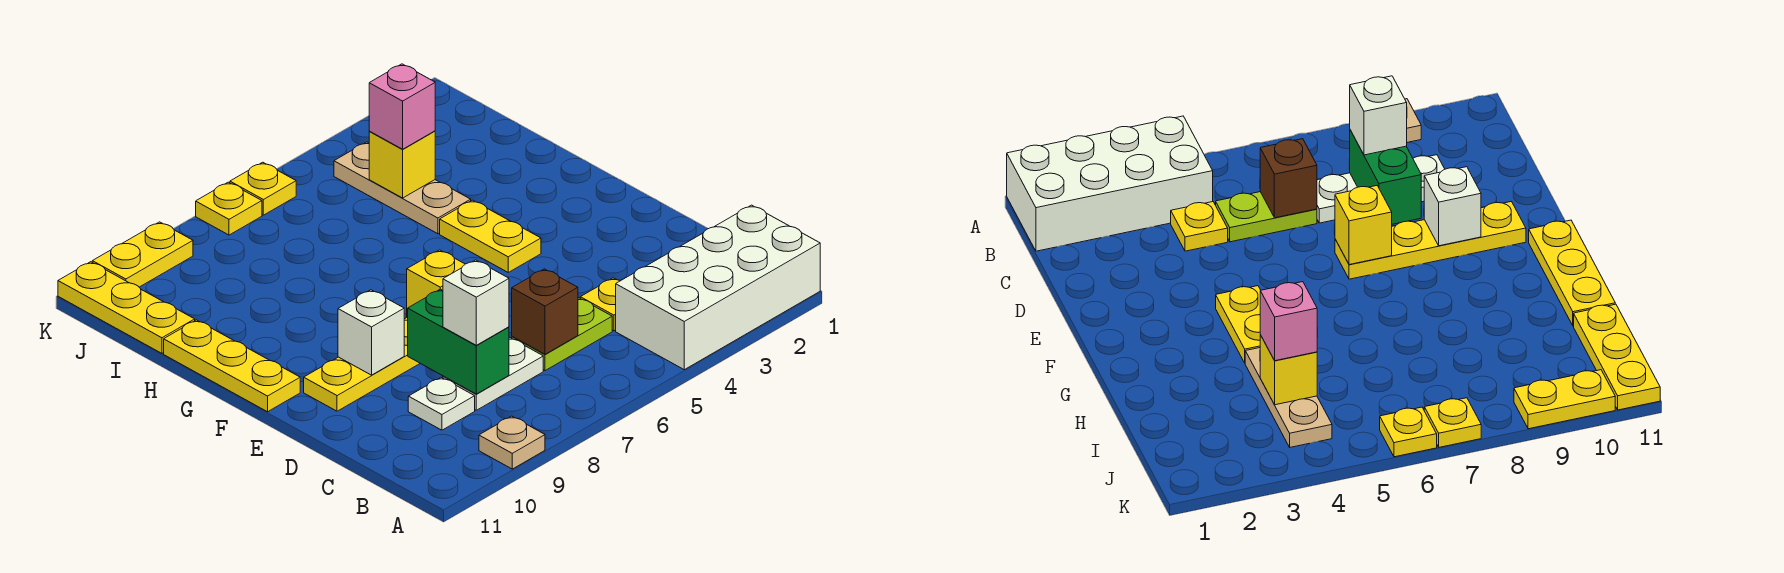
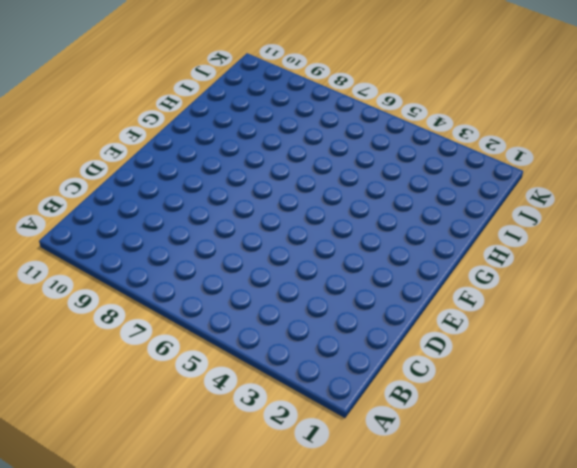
none -> white brick A1:B4 level 1
none -> tan plate A9 level 1
none -> yellow plate C4 level 1

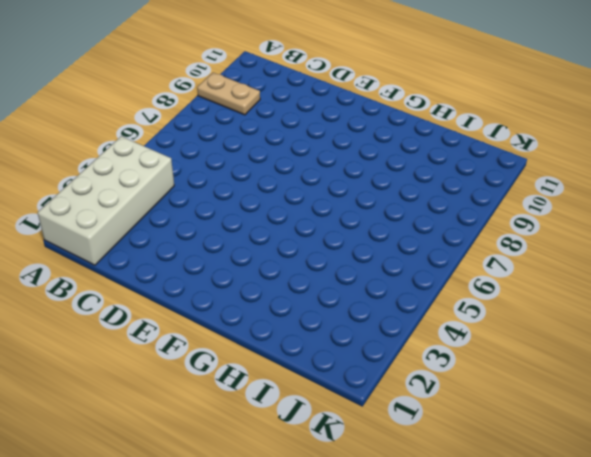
tan plate A9:B9 level 1 -> tan plate A9 level 1
none -> yellow plate C4 level 1
none -> lime plate C5:C6 level 1
none -> white plate C7:C8 level 1

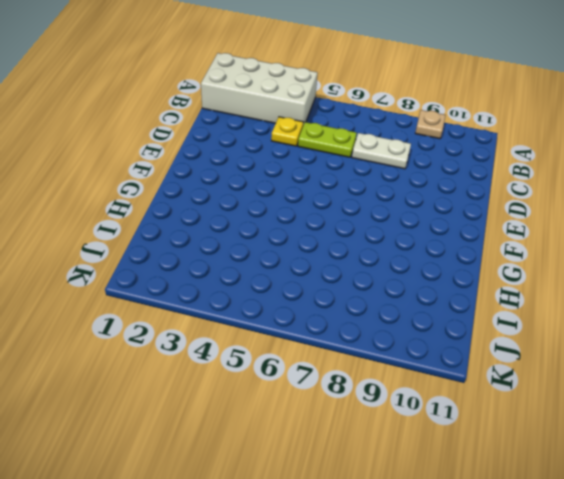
none -> white plate C9 level 1
none -> yellow plate E7:E10 level 1
none -> yellow plate F4:G4 level 1

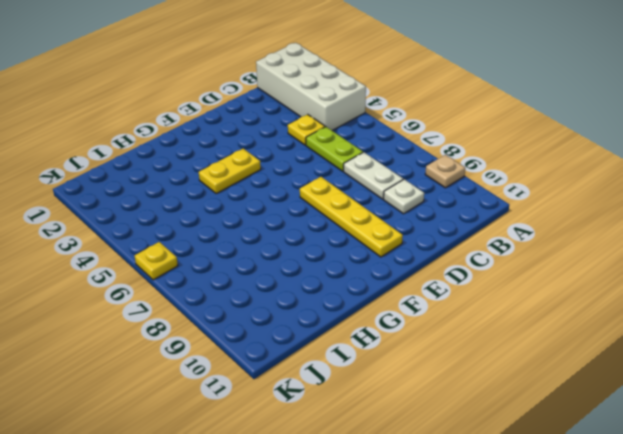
none -> yellow plate F11:H11 level 1
none -> tan plate H4:J4 level 1
none -> yellow plate I11:K11 level 1

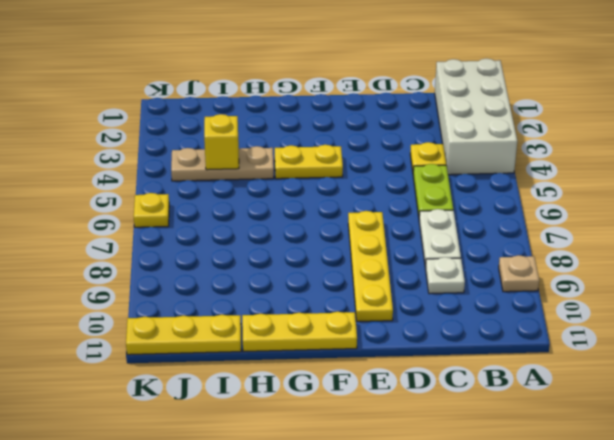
none -> yellow plate K7 level 1
none -> yellow plate K9:K10 level 1
none -> brown brick C6 level 2

